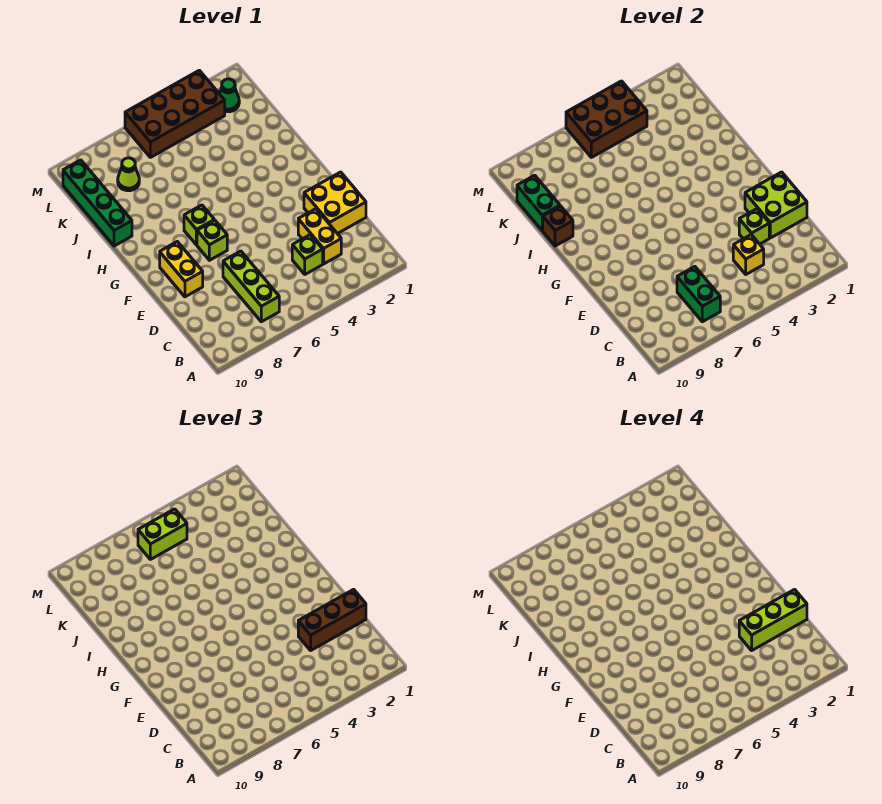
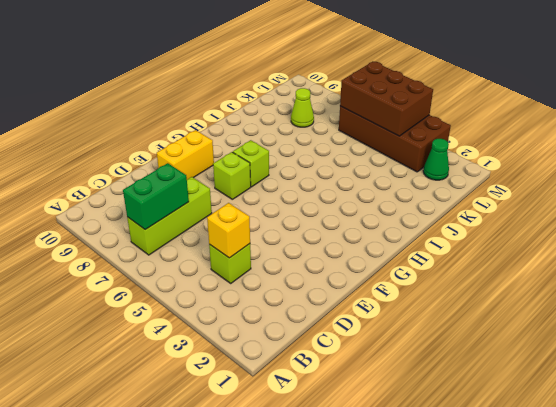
none -> yellow brick C3:D3 level 1
none -> yellow brick D1:E2 level 1
none -> green brick I10:L10 level 1

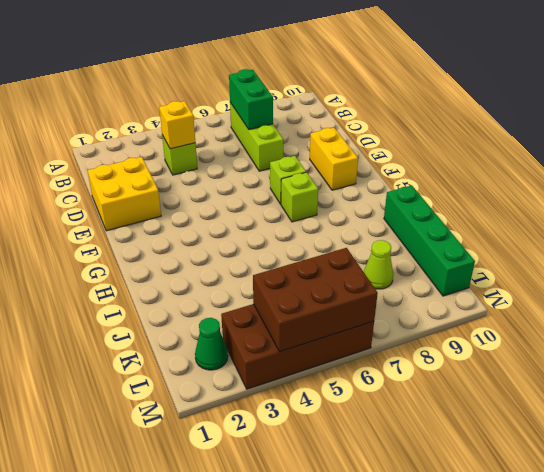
none -> yellow brick C3:D3 level 1
none -> lime brick D1:E2 level 2
none -> lime brick D3 level 2

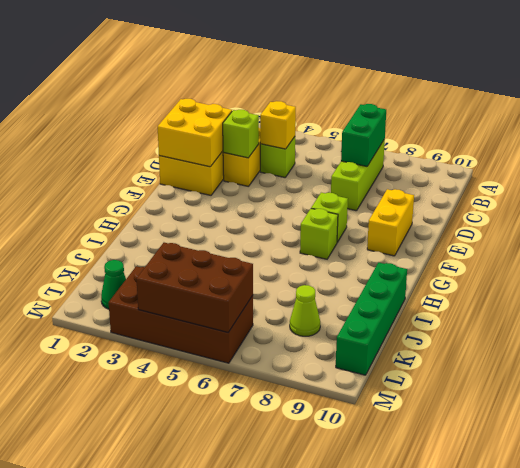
yellow brick D1:E2 level 2 -> lime brick D1:E2 level 2
none -> brown brick I10 level 2
none -> green brick J10:K10 level 2
none -> brown brick D1:D3 level 3

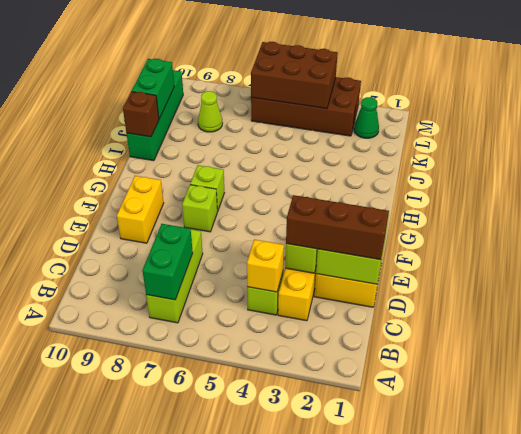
none -> lime brick L5:L6 level 3
none -> lime brick D1:D3 level 4

